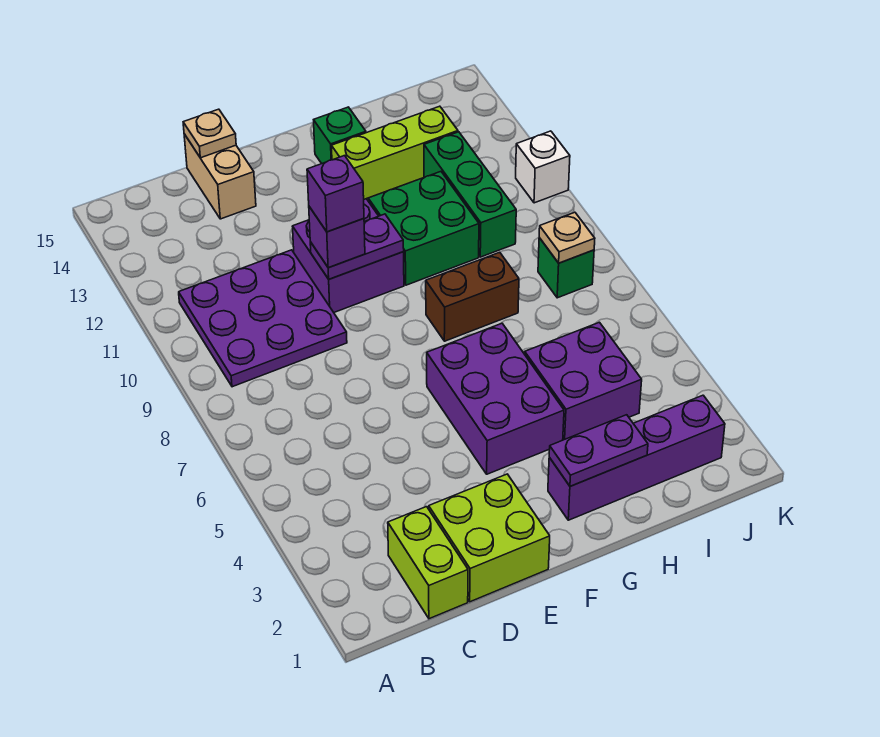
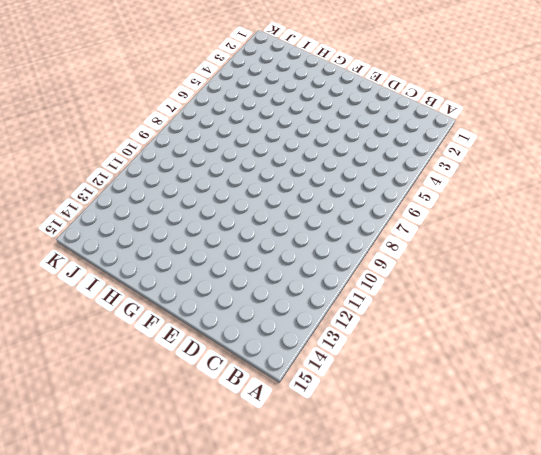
none -> purple plate B9:D11 level 1
none -> lime brick C1:C2 level 1
none -> lime brick D1:E2 level 1

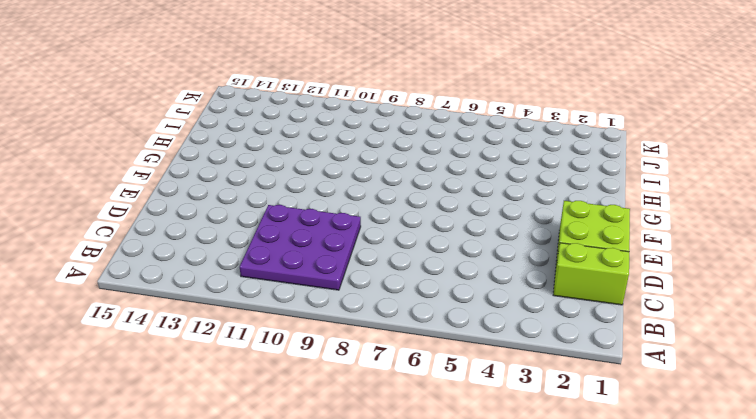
none -> tan brick D14:D15 level 1
none -> purple brick E10:F11 level 1
none -> purple brick F4:G6 level 1

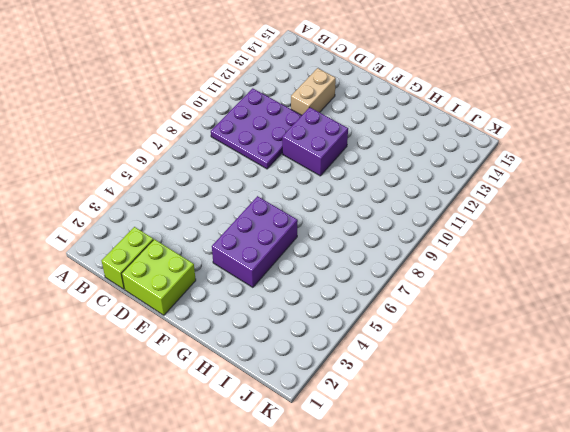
tan brick D12:D13 level 1 -> tan brick D14:D15 level 1
none -> purple brick G2:J2 level 1
none -> brown brick G8:H8 level 1
none -> green brick G10:H11 level 1

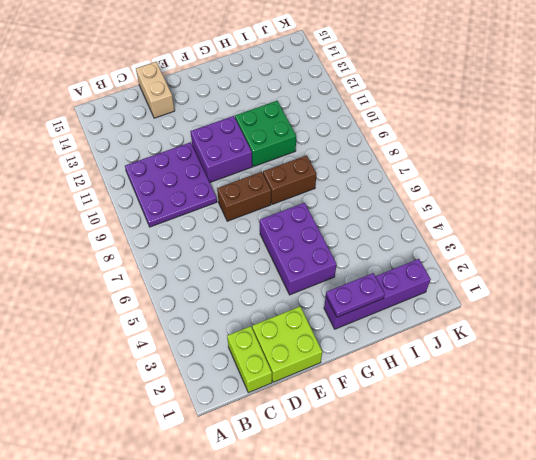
brown brick E8:F8 level 1 -> none
none -> lime brick G13:I13 level 1
none -> green brick G14 level 1
none -> purple brick H4:I5 level 1

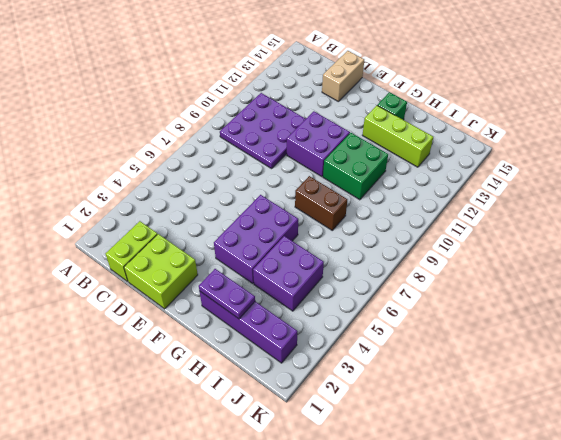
none -> green brick I10:I12 level 1
none -> green brick J8 level 1
none -> white brick K11 level 1

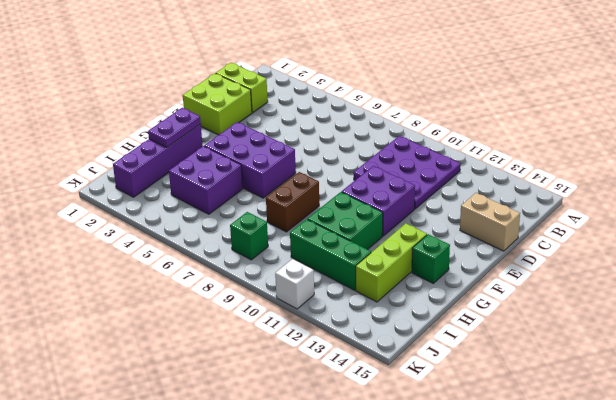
none -> tan plate D15 level 2
none -> purple plate E10:F10 level 2
none -> tan plate J8 level 2

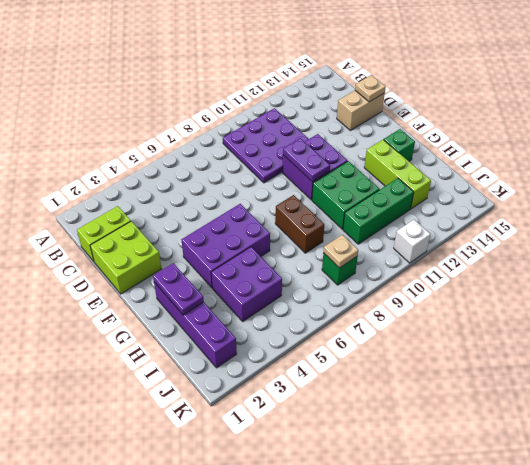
none -> purple brick E10 level 3
none -> purple brick E10 level 4

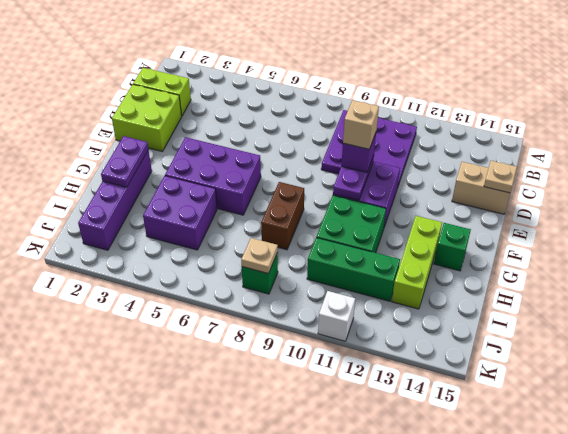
tan brick E10 level 4 -> purple brick E10 level 4

